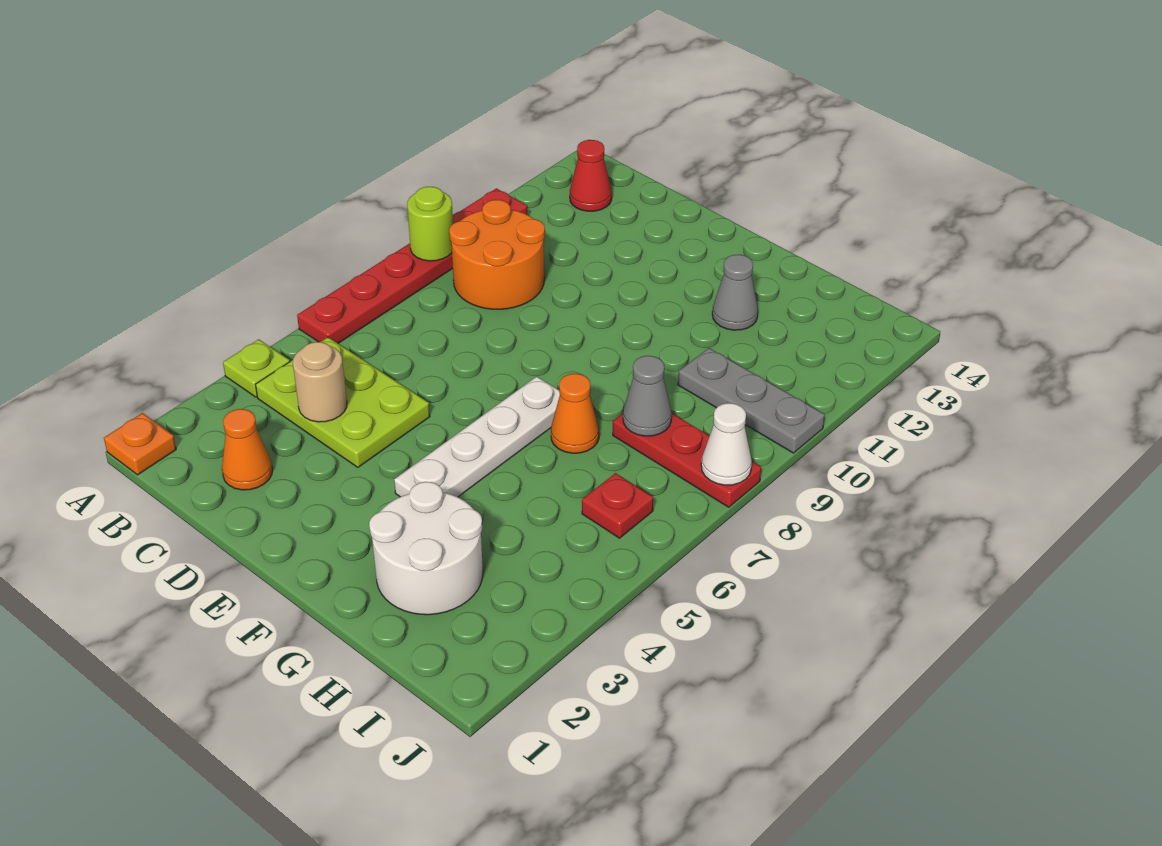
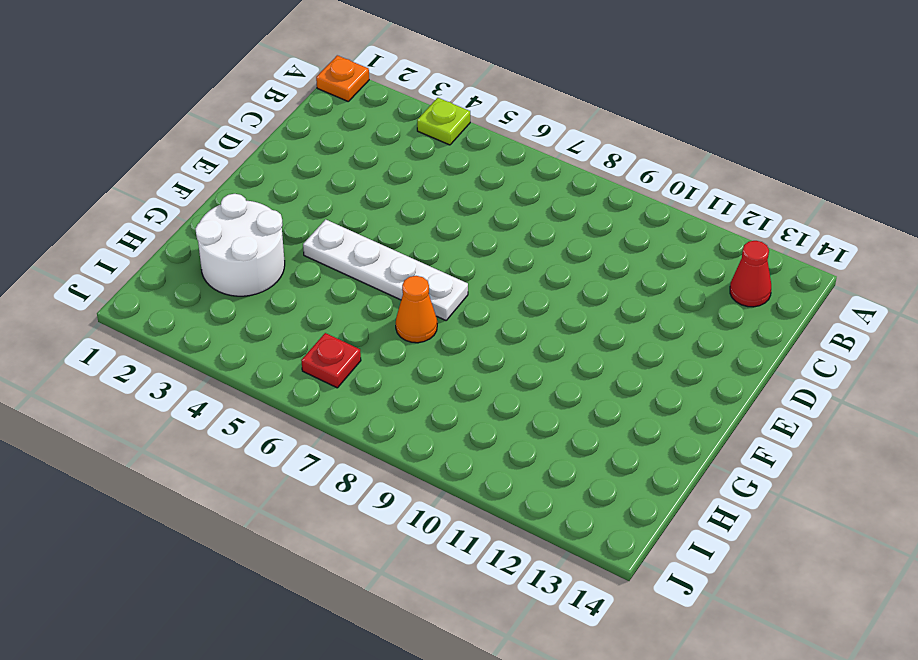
none -> red plate A6:A11 level 1
none -> lime plate B4:D5 level 1
none -> orange round brick B9:C10 level 1

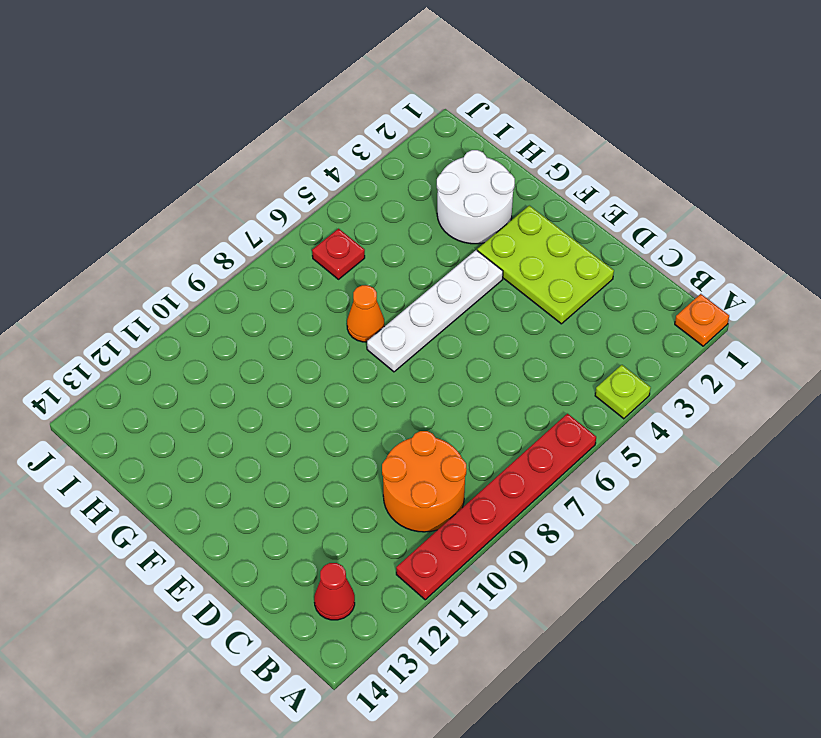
lime plate D2:F3 level 1 -> lime plate B4:D5 level 1
none -> orange cone C2 level 1
none -> grey cone G12 level 1
none -> red plate H8:J8 level 1

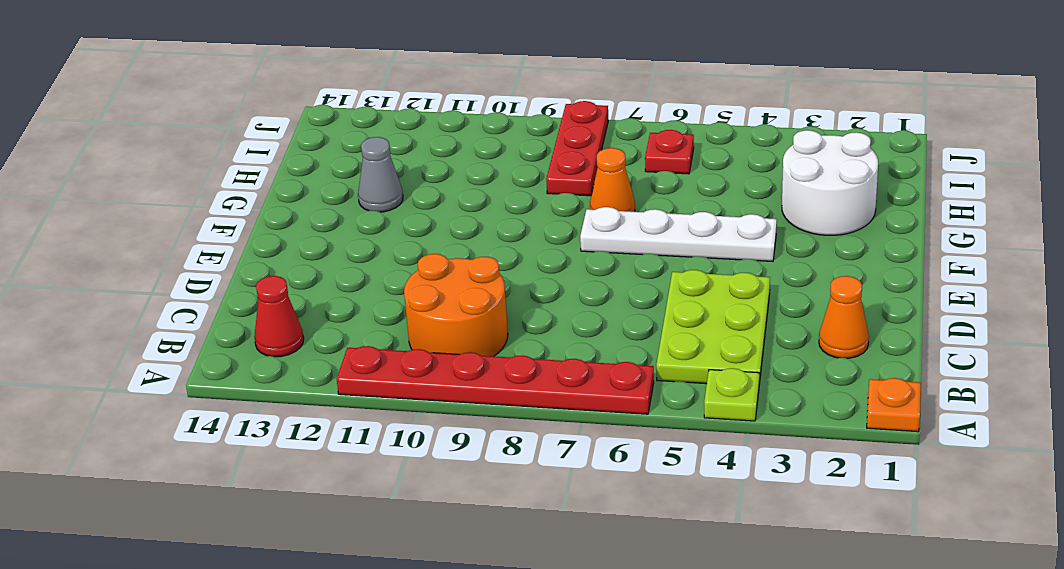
none -> grey plate H10:J10 level 1
none -> lime round brick A9 level 2
none -> tan round brick C4 level 2

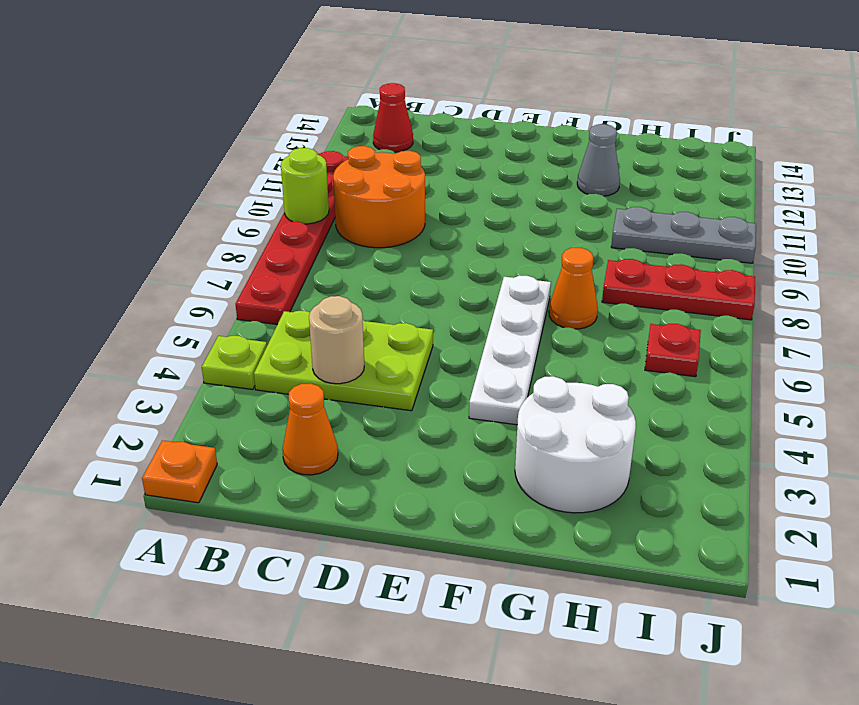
none -> grey cone H8 level 2
none -> white cone J8 level 2

